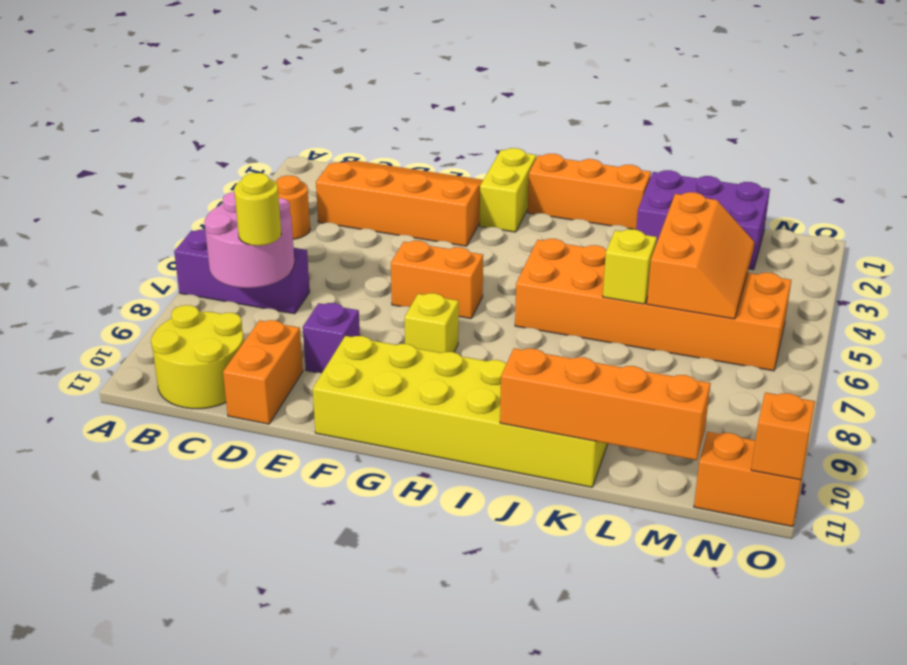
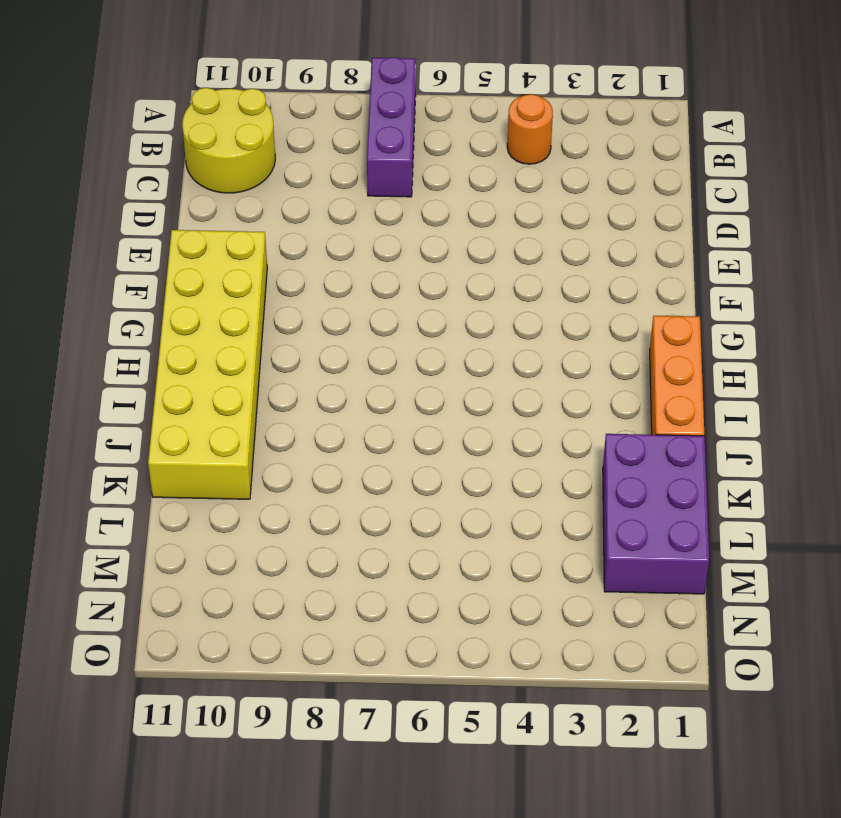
none -> orange slope C1:F3 level 1 top 3
none -> orange brick D10:D11 level 1
none -> purple brick E9 level 1

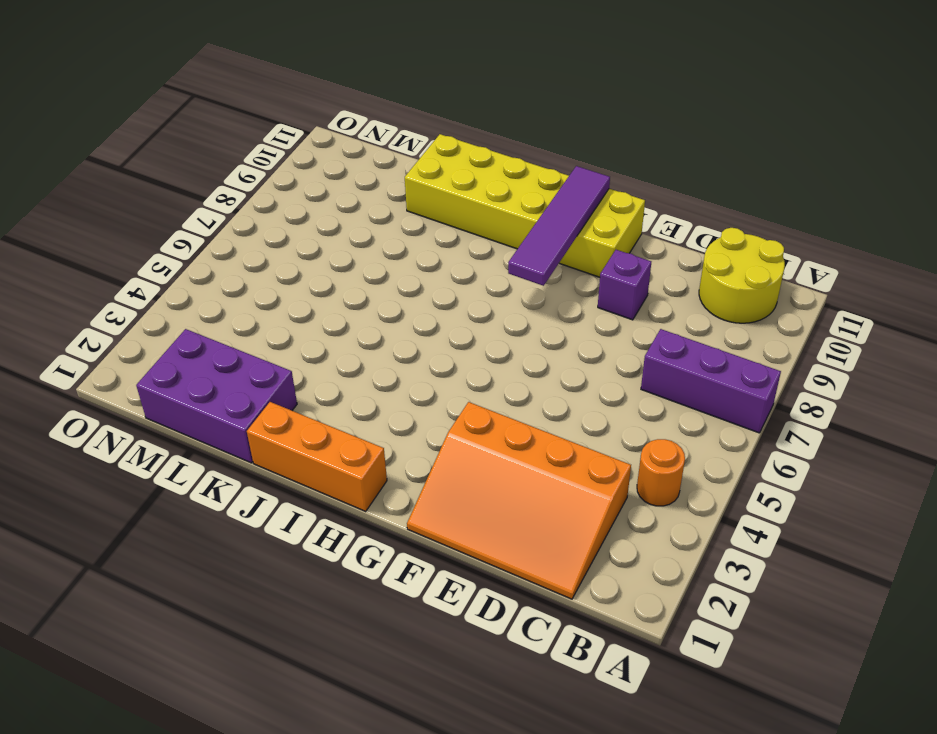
purple tile G8:G11 level 2 -> none
none -> orange brick D10:D11 level 1
none -> orange brick F6:G6 level 1
none -> yellow brick G1:G2 level 1

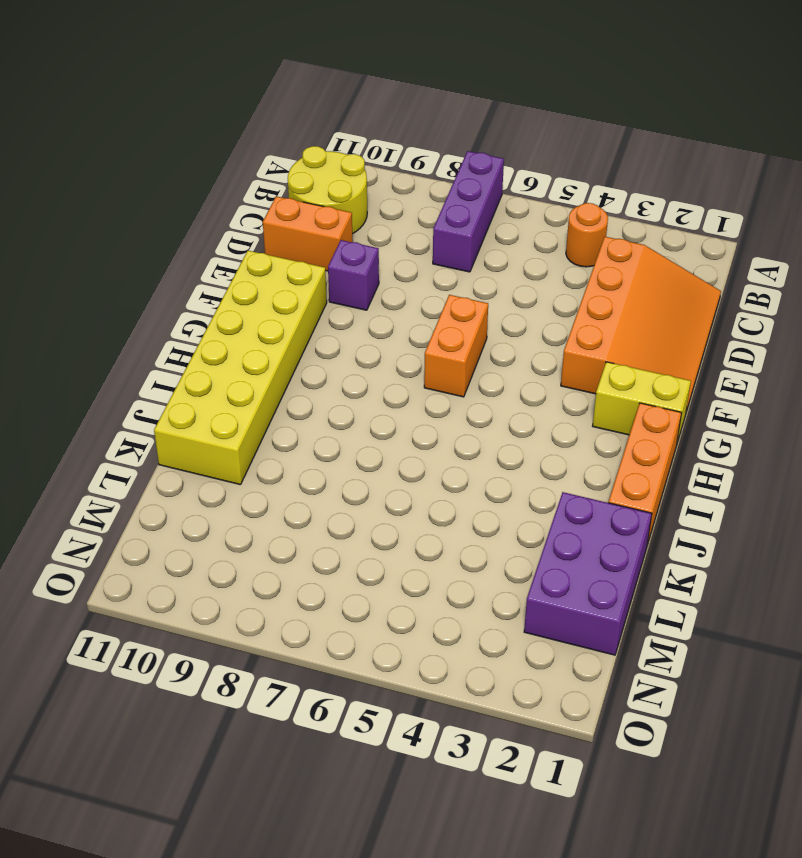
none -> yellow brick G8 level 1
none -> orange brick I5:N6 level 1
none -> orange brick N11:O11 level 1

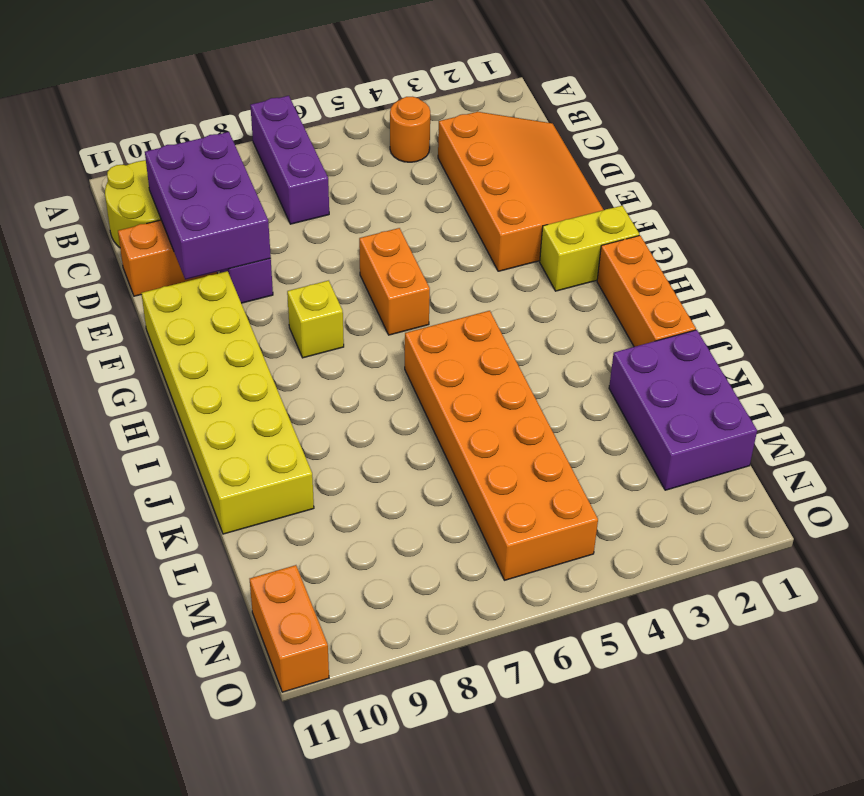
purple brick C9:E10 level 2 -> none
none -> pink round brick B7:C8 level 2
none -> orange brick J11:M11 level 2
none -> yellow brick K6 level 2

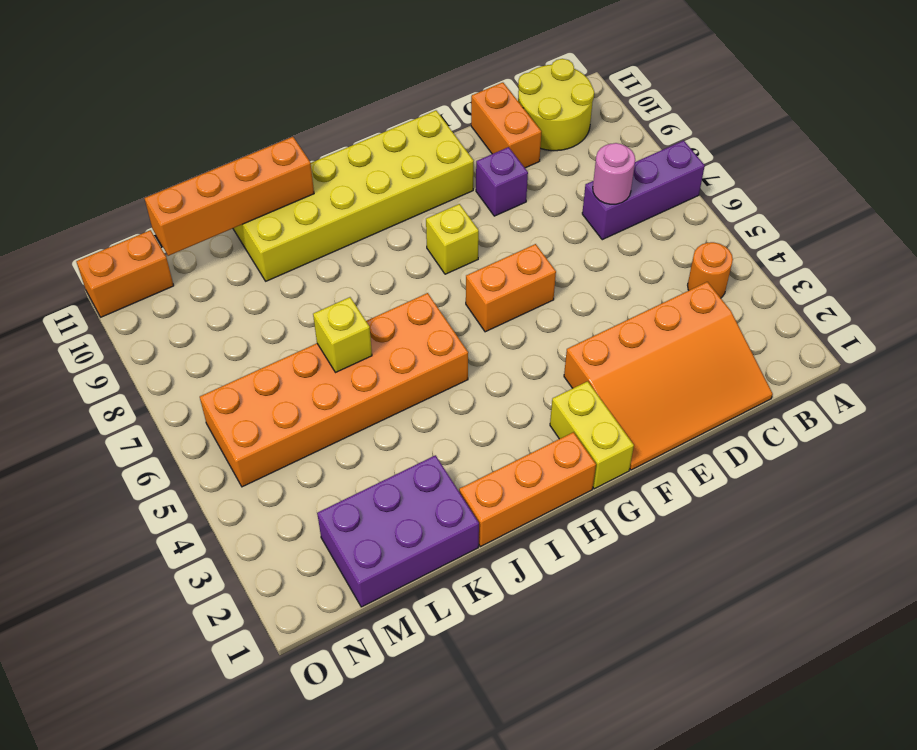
pink round brick C7 level 2 -> pink round brick B7:C8 level 2
none -> orange slope L4:M6 level 2 top L
none -> orange brick O11 level 2
none -> yellow round brick C8 level 3

